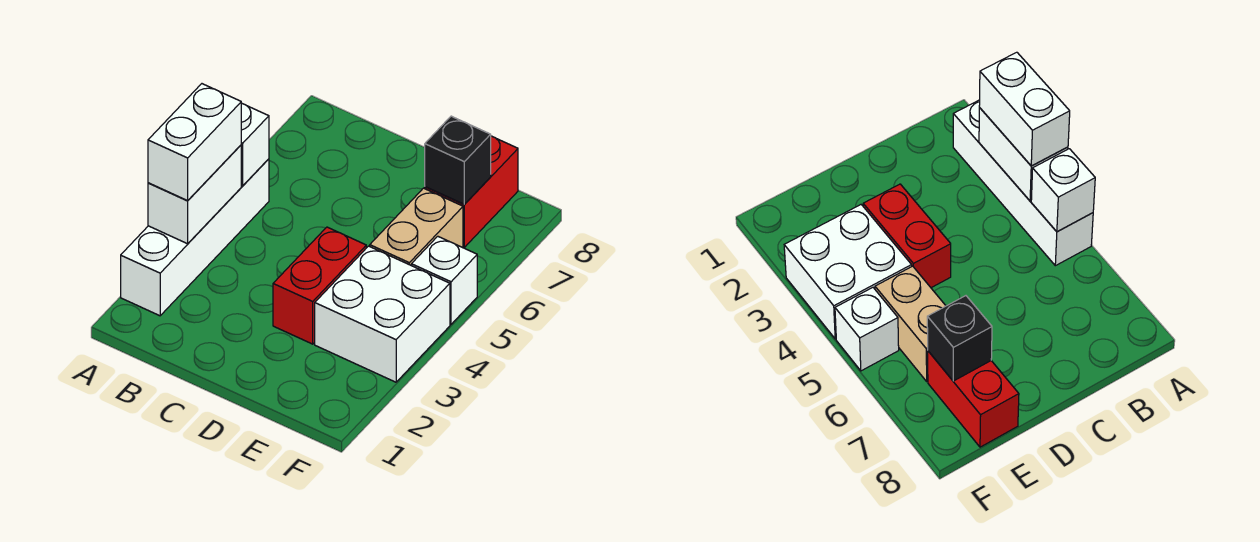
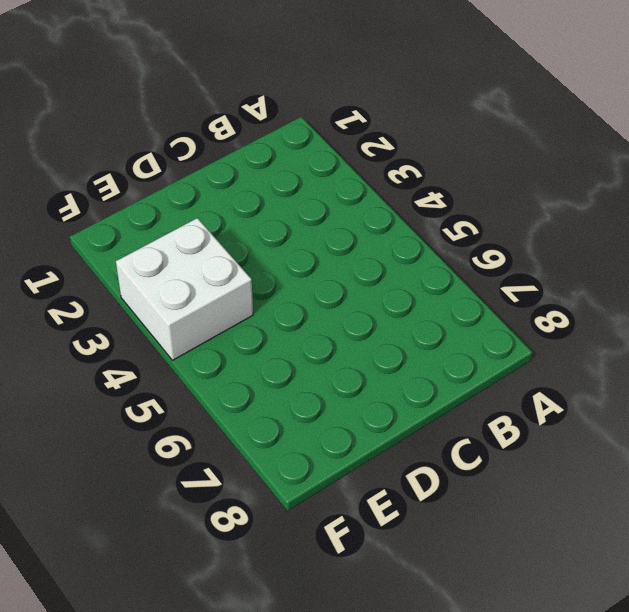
none -> white brick A2:A5 level 1
none -> red brick D3:D4 level 1

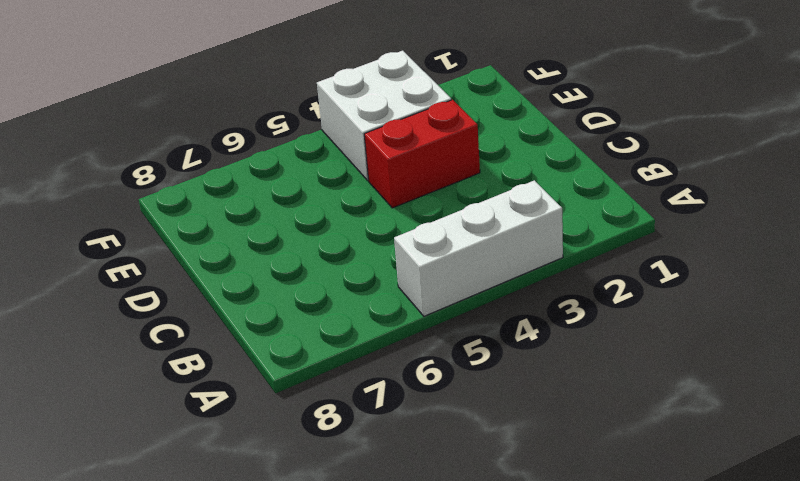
white brick A3:A5 level 1 -> white brick A2:A5 level 1
none -> tan brick E5:E6 level 1
none -> red brick E7:E8 level 1

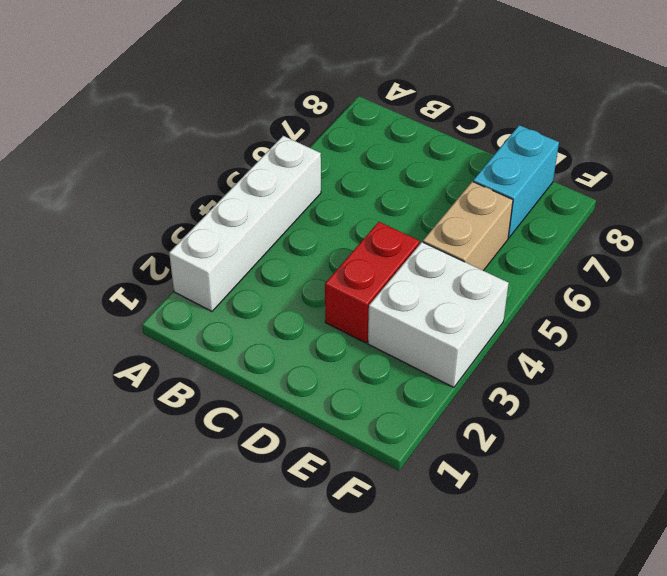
cyan brick E7:E8 level 1 -> red brick E7:E8 level 1
none -> white brick F5 level 1
none -> white brick A3:A4 level 2

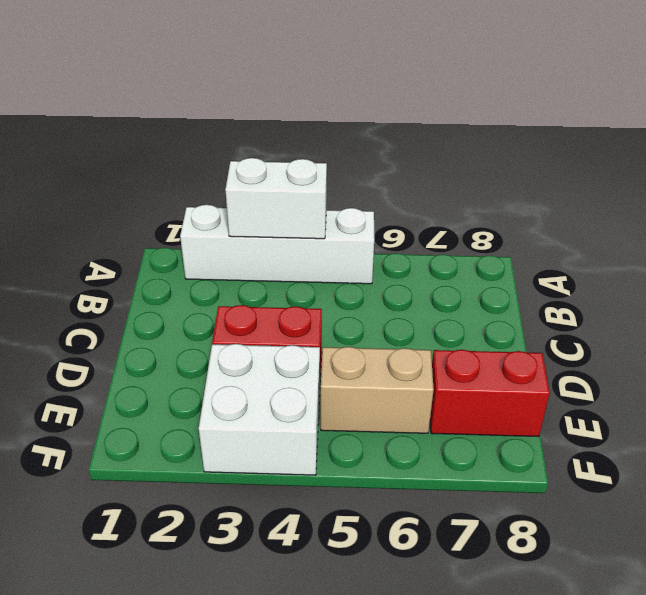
none -> white brick F5 level 1
none -> white brick A5 level 2

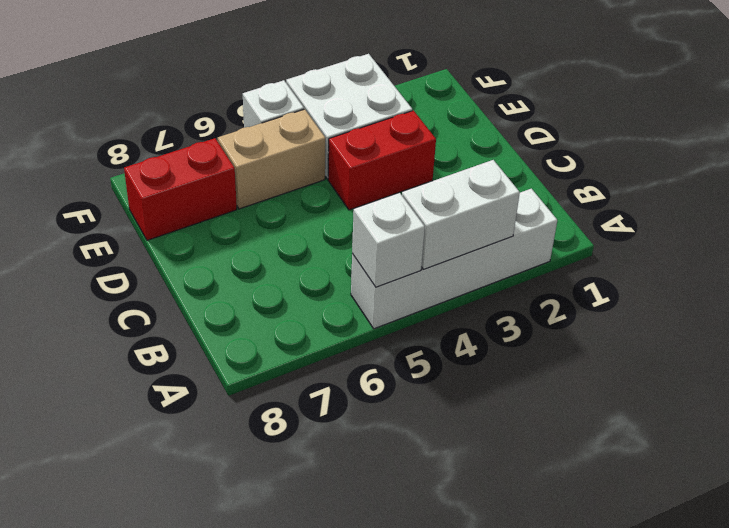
none -> black brick E7 level 2
none -> white brick A3:A4 level 3

